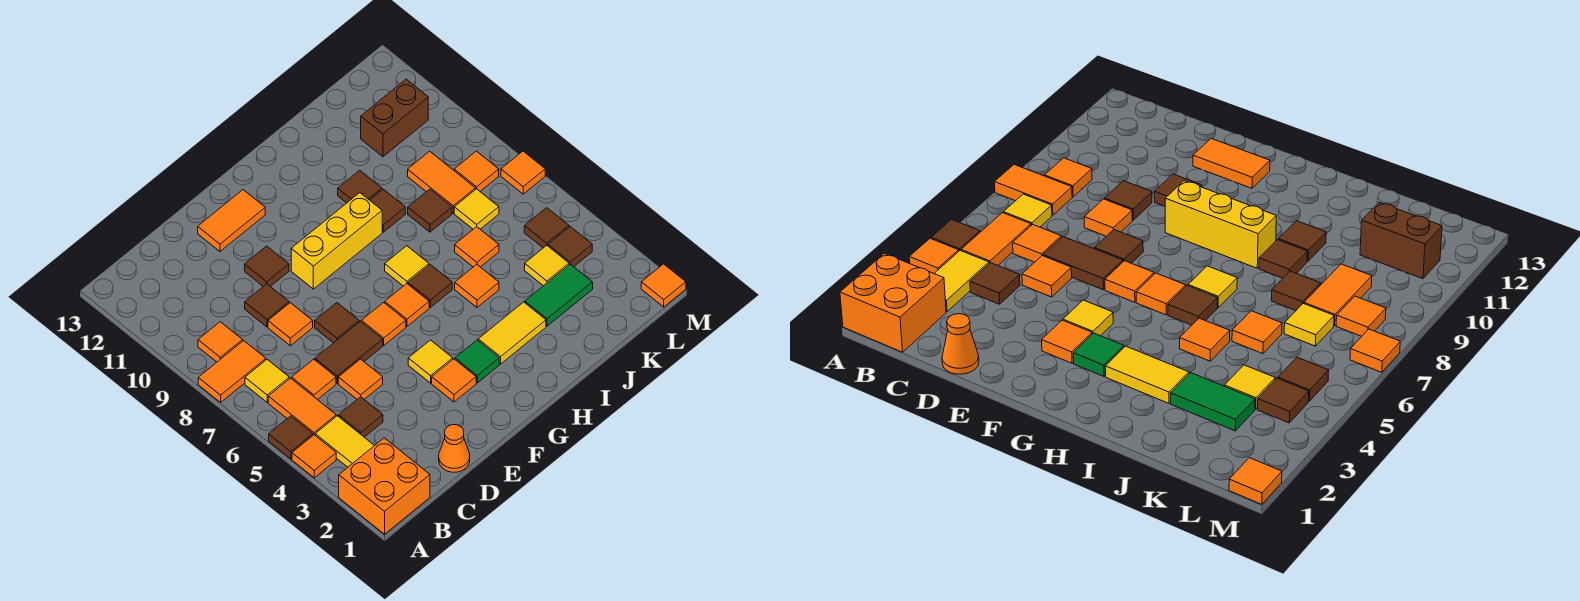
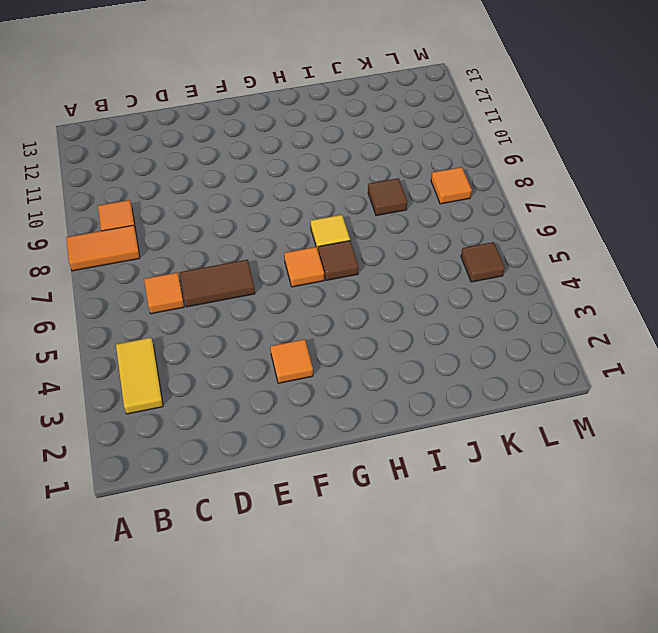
none -> orange brick A1:B2 level 1
none -> orange tile A4 level 1
none -> brown tile A5 level 1
none -> orange tile B5:B6 level 1

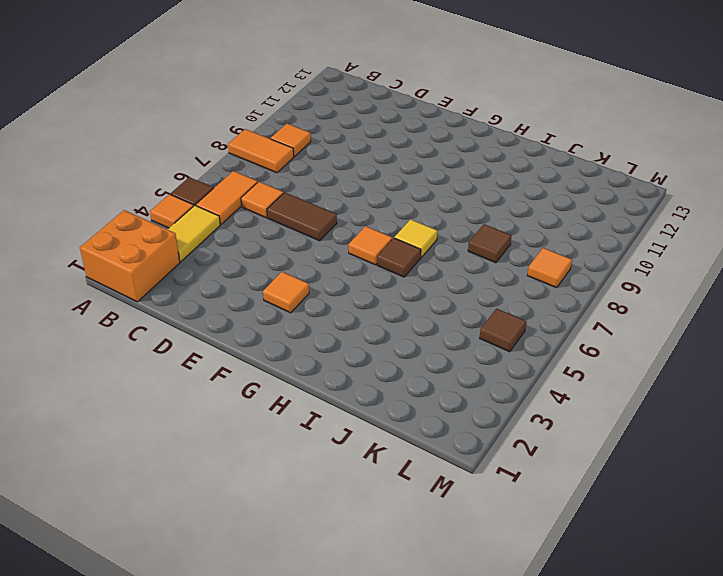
none -> yellow tile B7 level 1
none -> brown tile C4 level 1
none -> orange cone D1 level 1
none -> orange tile D5 level 1

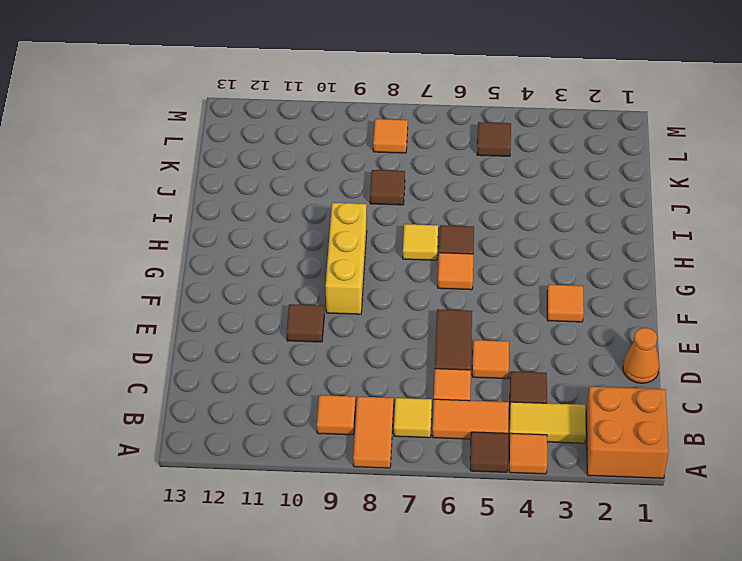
none -> orange tile D8 level 1
none -> brown tile D9 level 1
none -> brown tile E7 level 1
none -> orange tile E12:F12 level 1

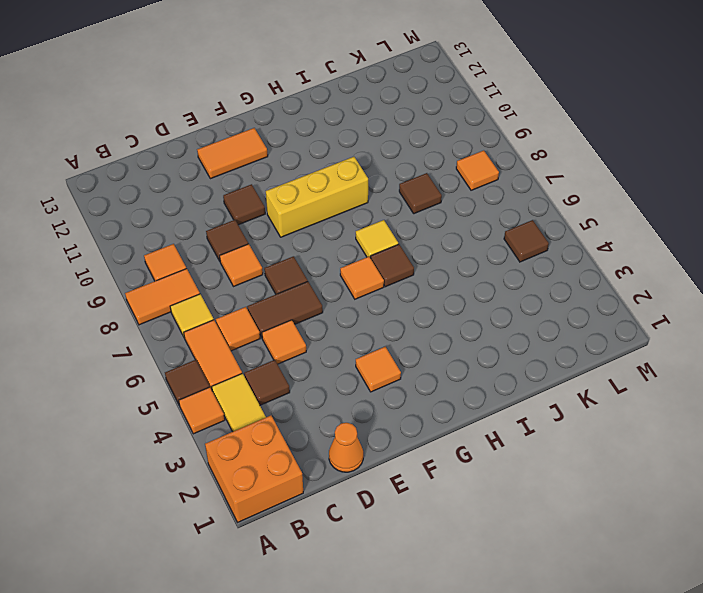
none -> yellow tile F4 level 1
none -> orange tile F6 level 1
none -> green tile G3 level 1
none -> yellow tile H3:I3 level 1

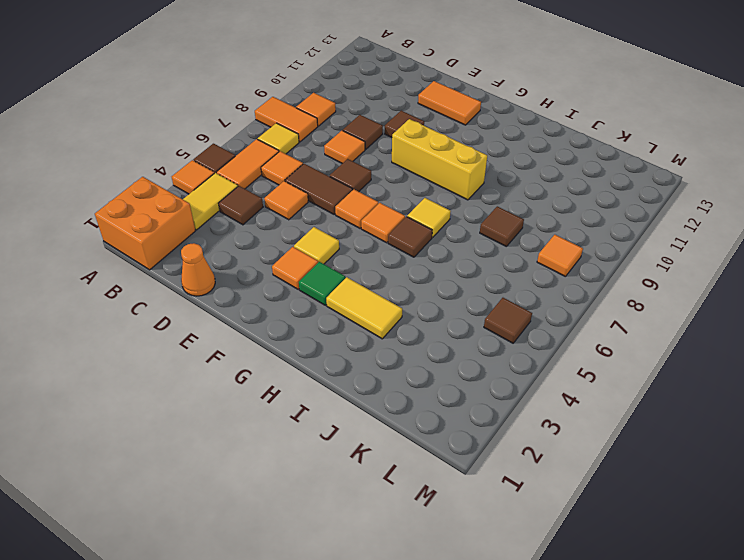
none -> orange tile I5 level 1
none -> brown tile I9 level 1
none -> brown tile I10 level 1
none -> green tile J3:K3 level 1

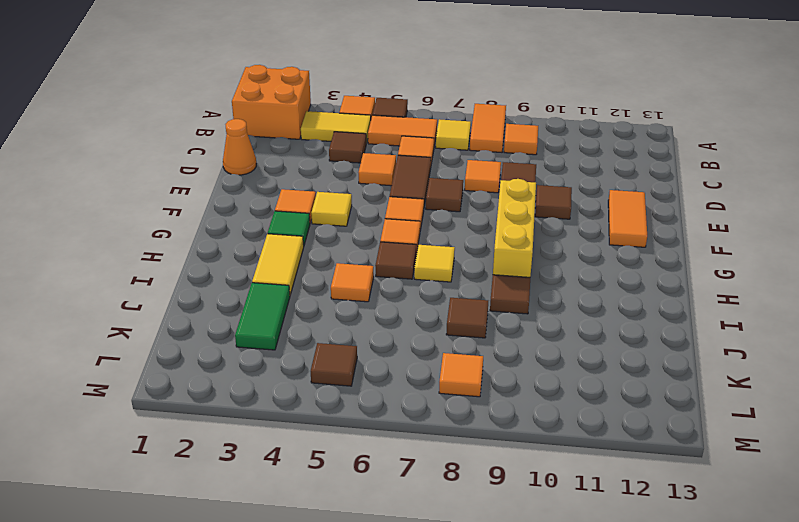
none -> brown tile I10 level 1
none -> orange tile J6 level 1
none -> yellow tile K4 level 1
none -> yellow tile K7 level 1

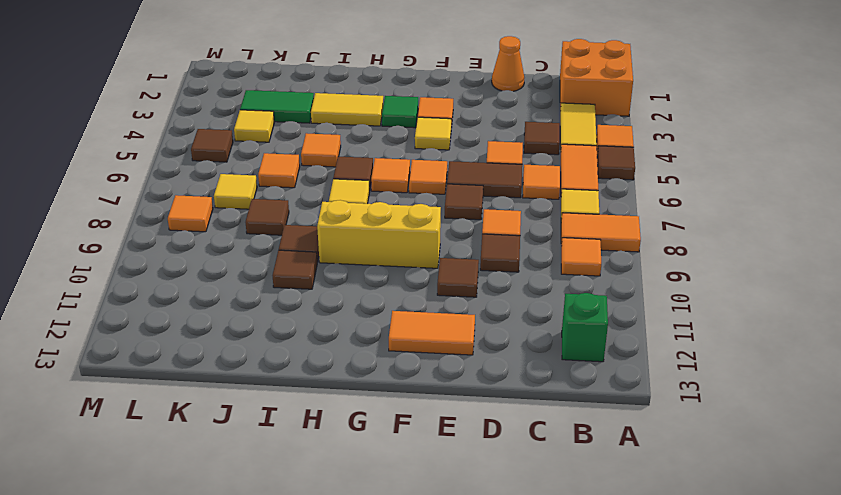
green brick B12 level 1 -> none
none -> orange tile K8:K9 level 1
none -> brown brick K11:L11 level 1
none -> brown tile L4 level 1
none -> orange tile M1 level 1

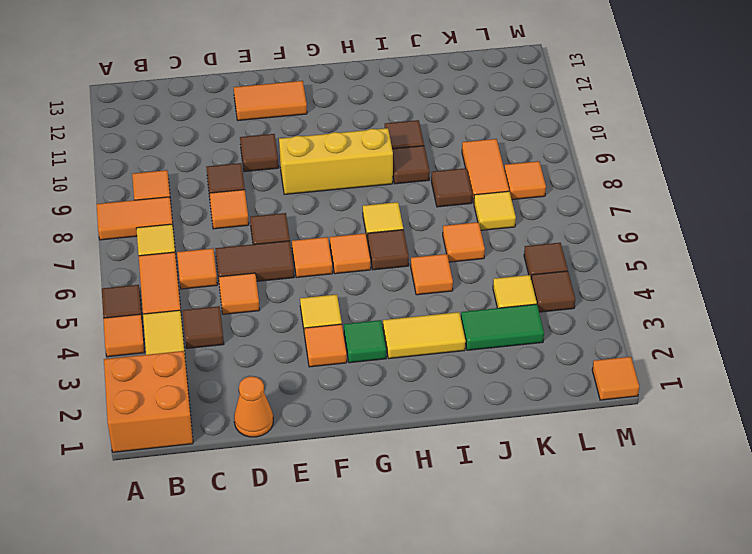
none -> brown brick K11:L11 level 1
none -> orange tile M7 level 1

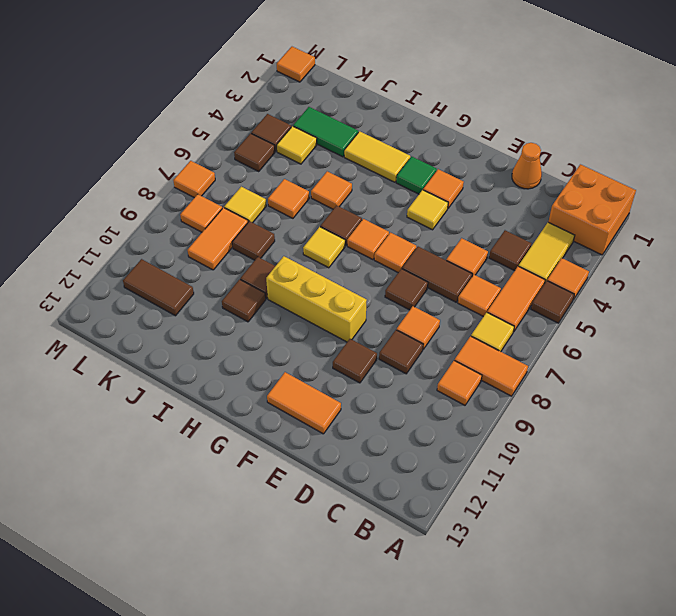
brown tile K11:L11 level 1 -> brown brick K11:L11 level 1

